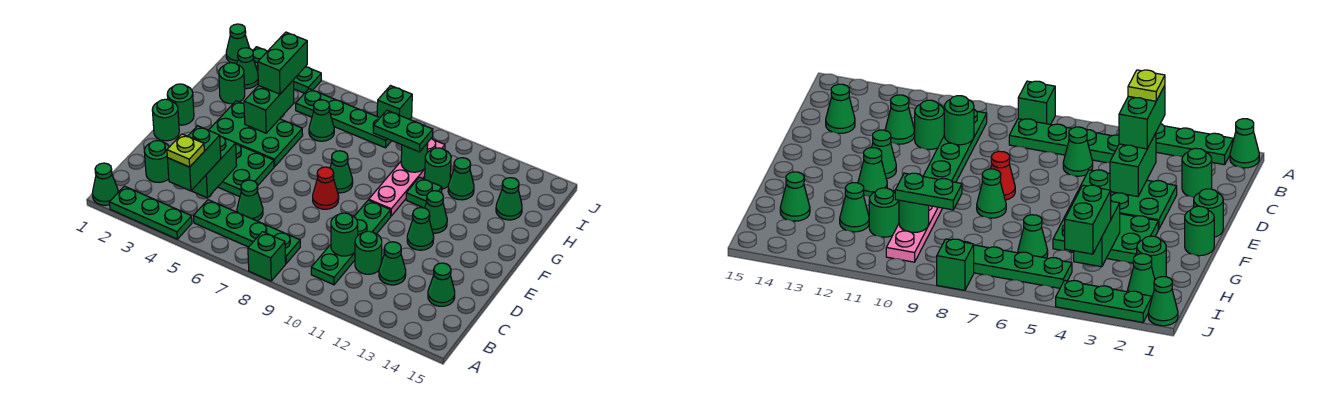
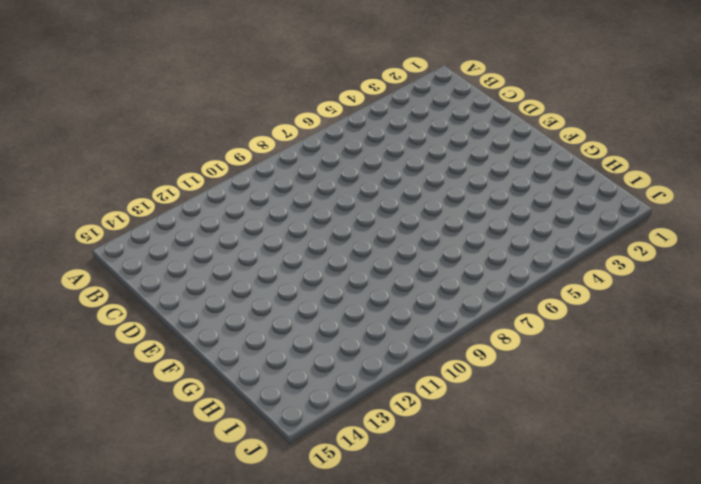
none -> green cone A1 level 1
none -> green plate A2:A4 level 1
none -> green brick A8 level 1
none -> green plate B5:B8 level 1

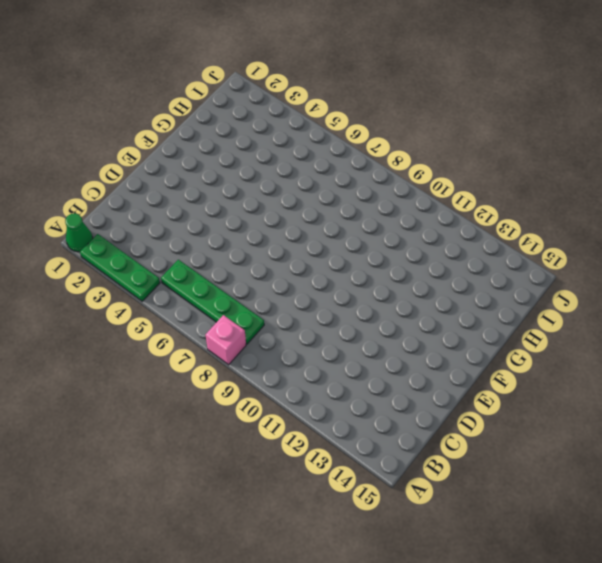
pink brick A8 level 1 -> green brick A8 level 1
none -> green plate B10:E10 level 1
none -> green round brick C2 level 1
none -> green cone C6 level 1
none -> green round brick C11 level 1

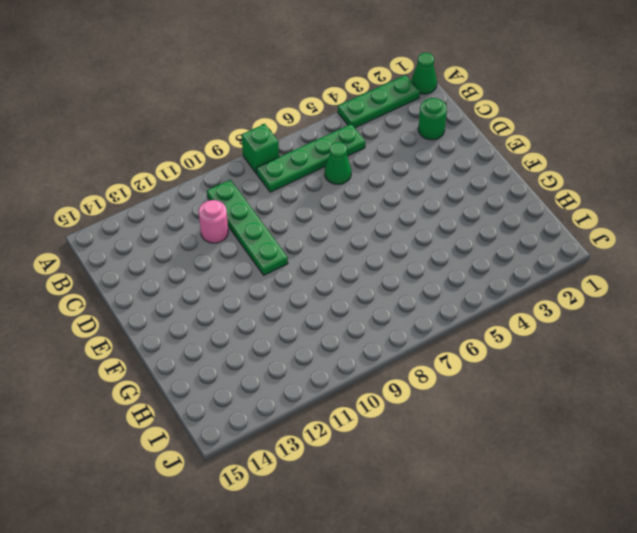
pink round brick C11 level 1 -> green round brick C11 level 1
none -> green cone C12 level 1
none -> green cone C14 level 1
none -> green plate D3:E5 level 1
none -> green round brick E1 level 1

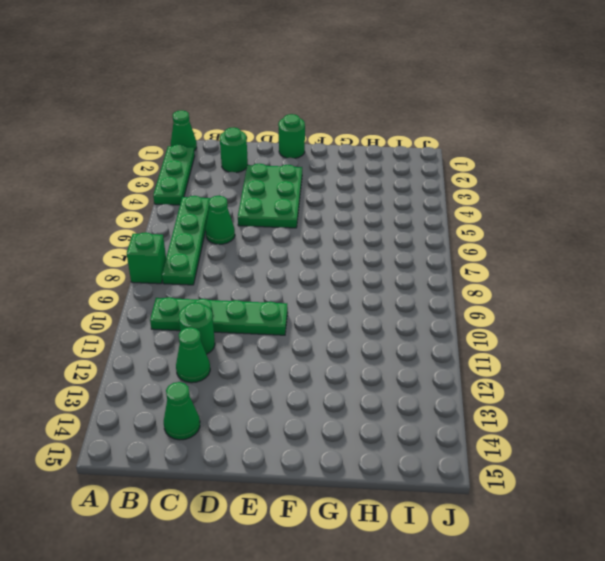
none -> red cone E8 level 1
none -> green cone E12 level 1
none -> green round brick F1 level 1
none -> green plate F3:G5 level 1

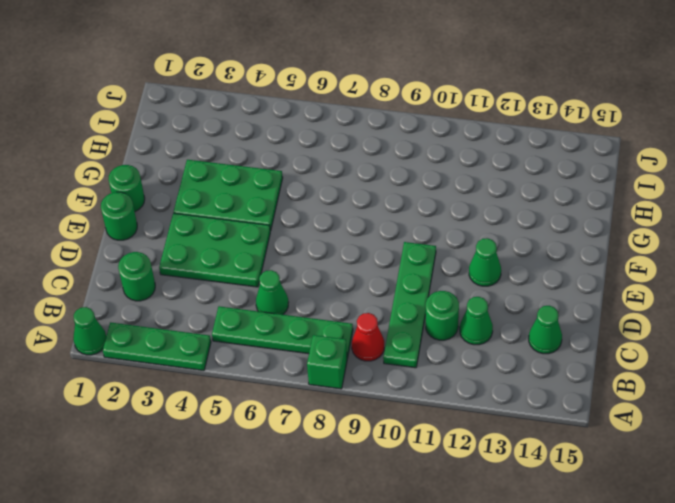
red cone B9 level 1 -> red cone E8 level 1
none -> green cone F8 level 1
none -> pink plate F10:I10 level 1
none -> green cone F12 level 1
none -> green plate G11 level 1

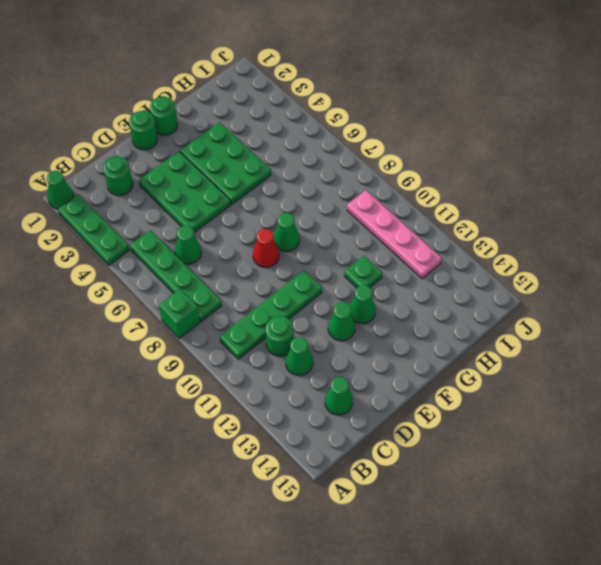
pink plate I9:I12 level 1 -> pink plate F10:I10 level 1
none -> green round brick H2 level 1
none -> green cone H6 level 1
none -> green round brick H11 level 1
none -> green cone H12 level 1

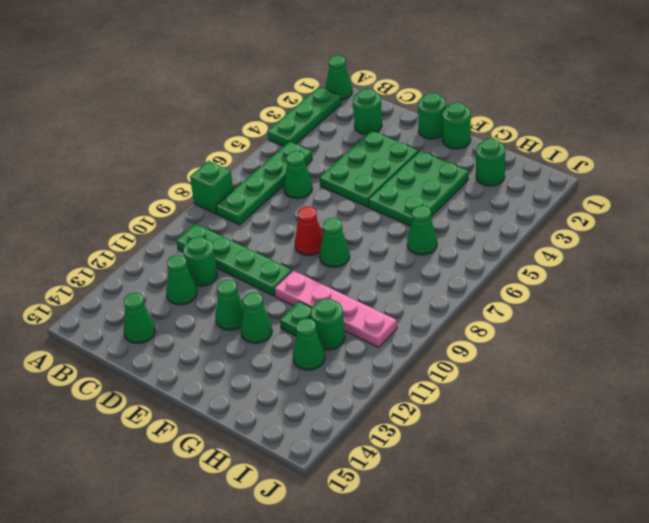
none -> green cone H14 level 1
none -> green cone I2 level 1
none -> green plate I5:I8 level 1
none -> green cone J1 level 1

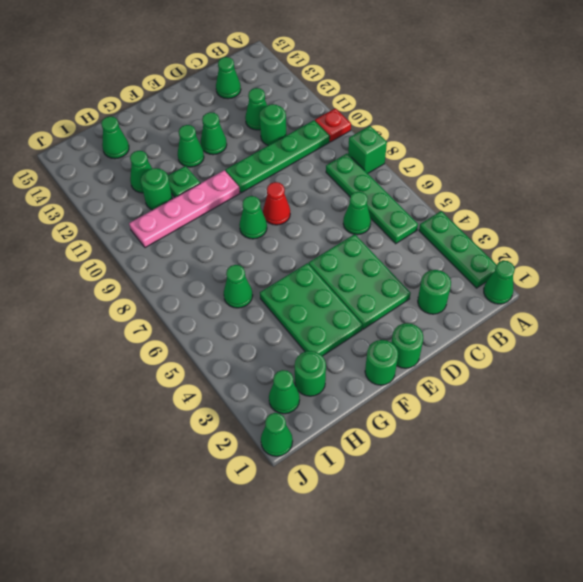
red plate A10 level 1 -> none
none -> green plate I5:I8 level 1
none -> green plate J2:J4 level 1
none -> green brick J8 level 1
none -> green brick C4:D4 level 2

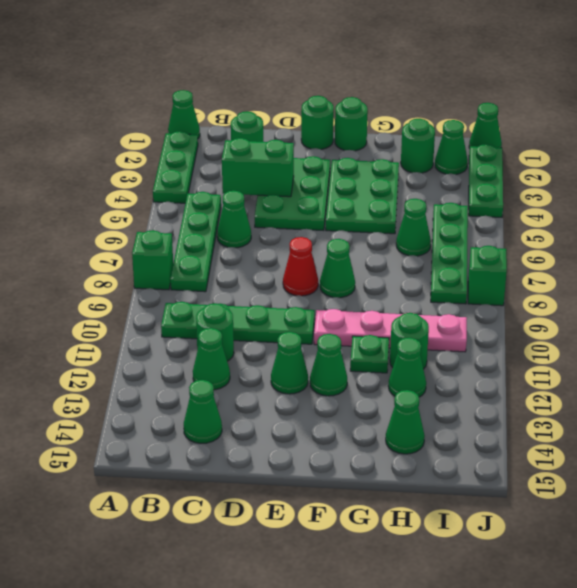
none -> green round brick C10 level 2
none -> green brick G4:H4 level 2
none -> green round brick H10 level 2
none -> green brick B4:C4 level 3

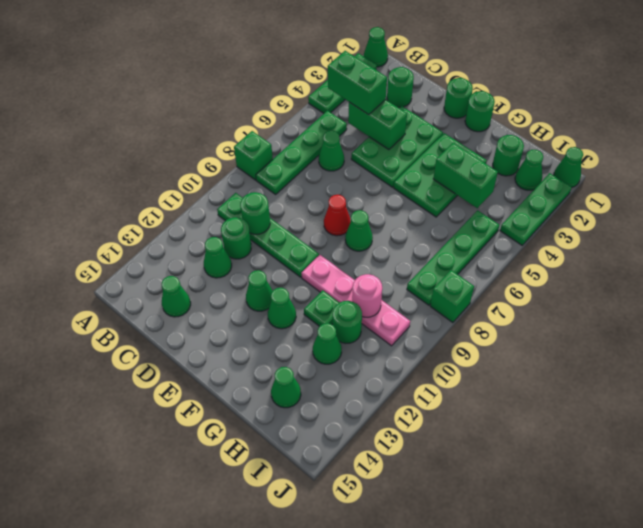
pink round brick H10 level 2 -> green round brick H10 level 2
none -> green cone H6 level 1
none -> green brick H4:I4 level 3
none -> green plate H9:H10 level 3
none -> lime plate B4 level 4

